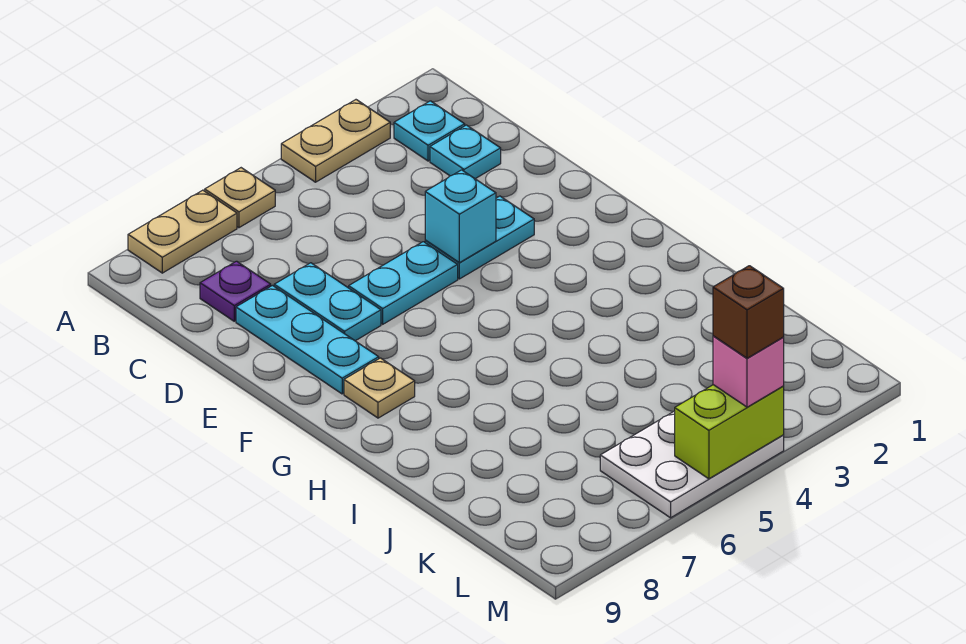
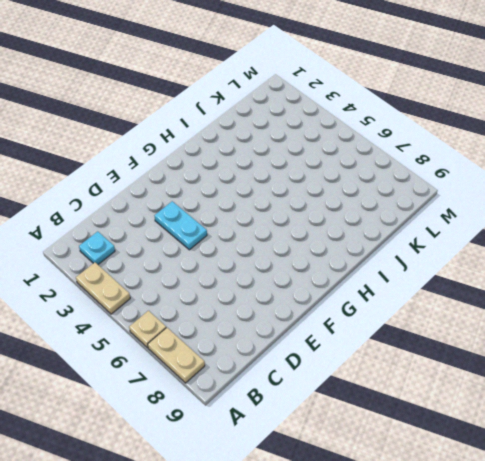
none -> cyan plate C2 level 1
none -> purple plate C8 level 1
none -> cyan plate D7:E7 level 1

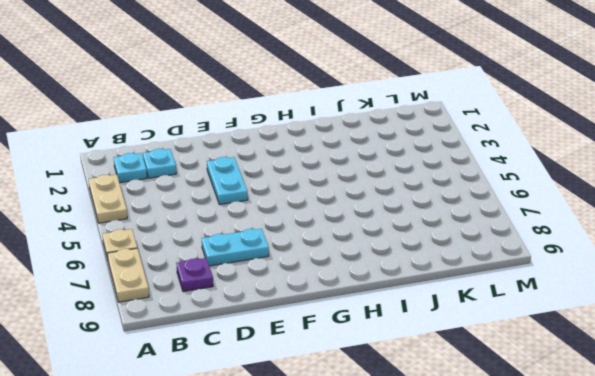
none -> cyan plate D8:F8 level 1
none -> cyan plate E5:E6 level 1
none -> tan plate G8 level 1

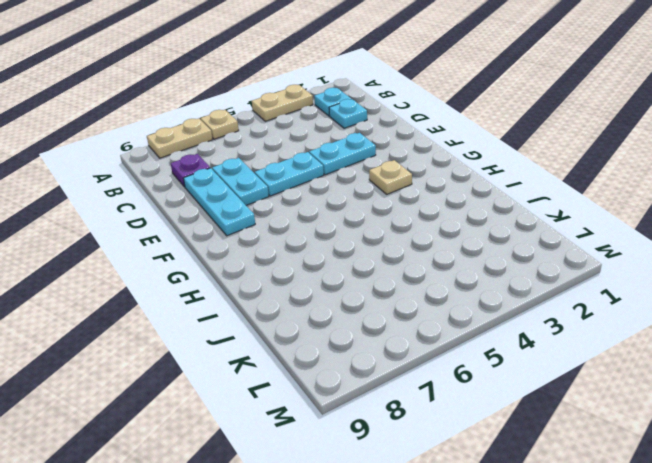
tan plate G3 level 1 -> tan plate G8 level 1
none -> white plate L4:M6 level 1
none -> cyan brick E4 level 2
none -> lime brick M4:M5 level 2

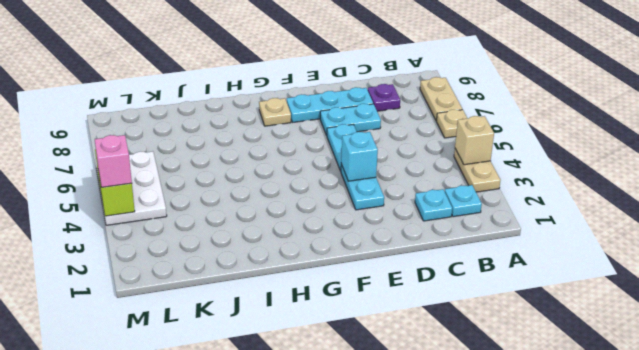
tan brick A4 level 2 -> none
none -> brown brick M4 level 4

